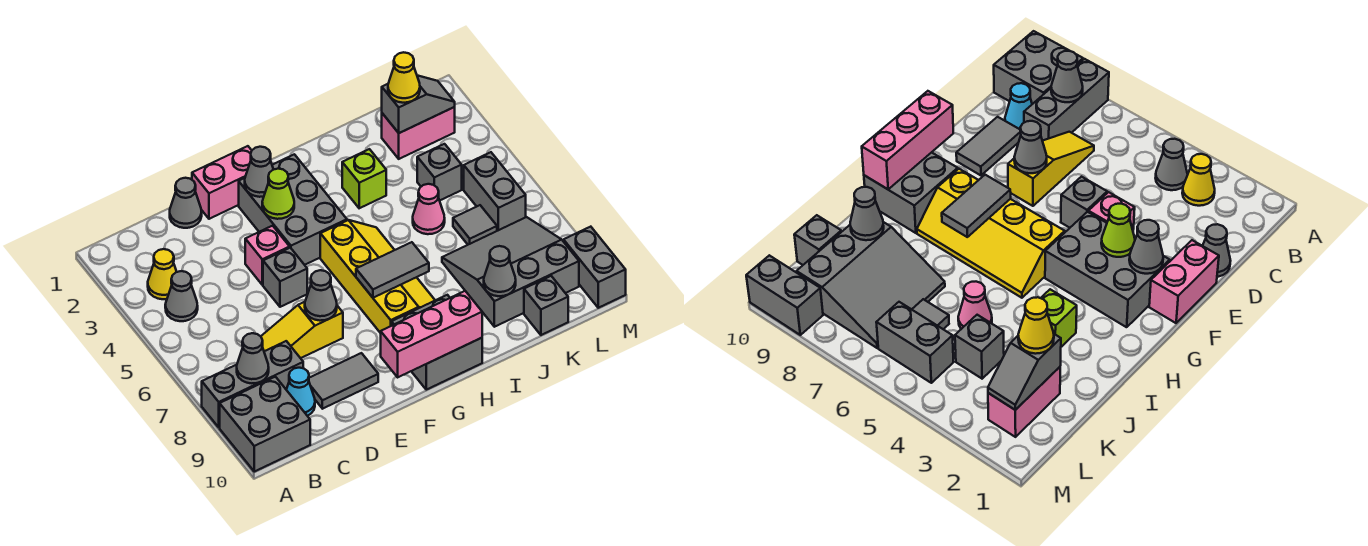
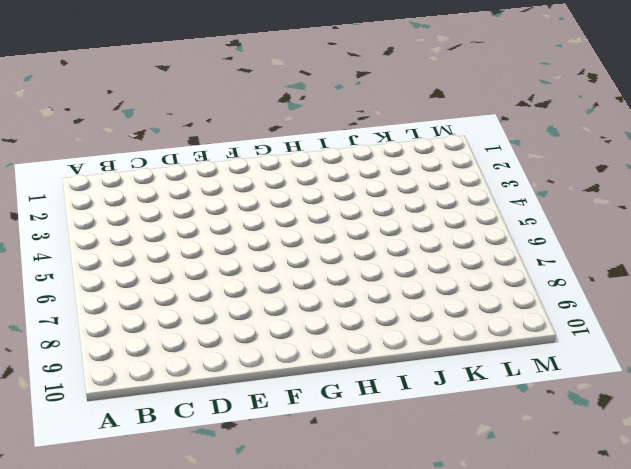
none -> grey brick A8:C8 level 1
none -> grey brick A9:B10 level 1
none -> yellow cone B3 level 1
none -> grey cone B4 level 1

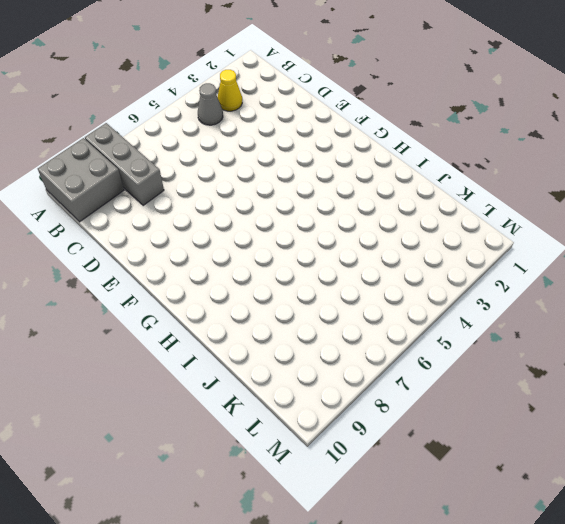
none -> yellow slope C7:E7 level 1 top E
none -> cyan cone C9 level 1
none -> grey cone D1 level 1
none -> grey tile D9:E9 level 1

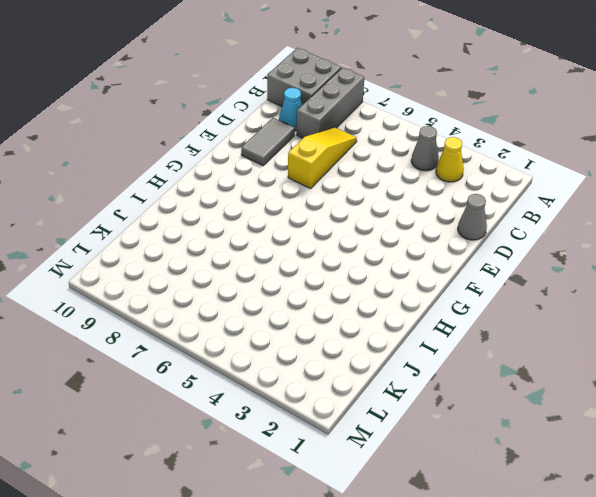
none -> pink brick E1:F1 level 1
none -> pink brick E4 level 1
none -> grey brick E5 level 1
none -> grey brick F2:G4 level 1

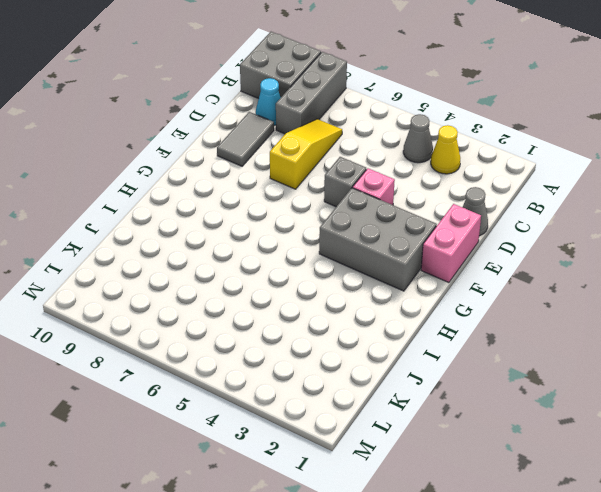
none -> yellow slope G5:H8 level 1 top G
none -> grey brick G9:H10 level 1
none -> lime brick I3 level 1
none -> pink cone J5 level 1

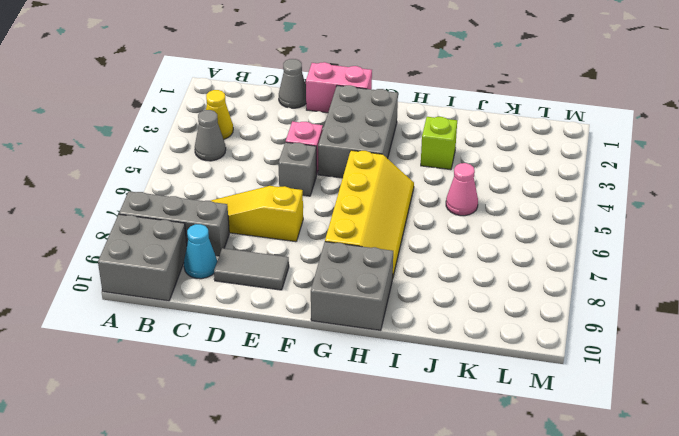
none -> grey slope J7:L9 level 1 top 9
none -> pink brick K2:L2 level 1
none -> grey brick K4 level 1
none -> grey tile K6 level 1

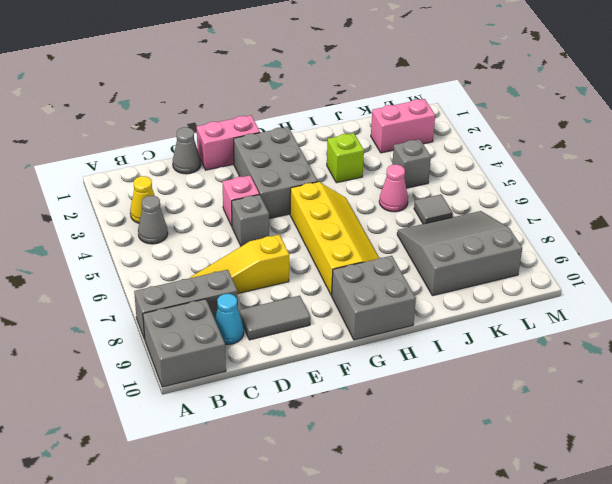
none -> grey brick K10 level 1
none -> grey brick L5:L6 level 1
none -> grey brick M9:M10 level 1
none -> grey cone B8 level 2

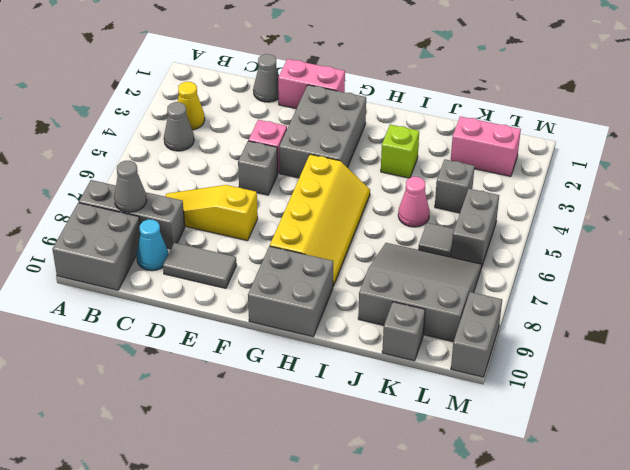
none -> grey cone E7 level 2
none -> grey cone F2 level 2
none -> lime cone F3 level 2
none -> pink brick F10:H10 level 2

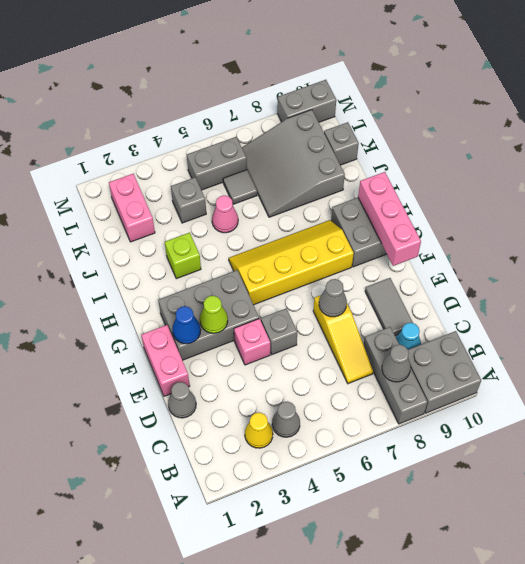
blue cone F2 level 2 -> grey cone F2 level 2
none -> grey tile G7:H7 level 2
none -> grey cone J9 level 2
none -> grey slope K2:L2 level 2 top K
none -> yellow cone K2 level 3

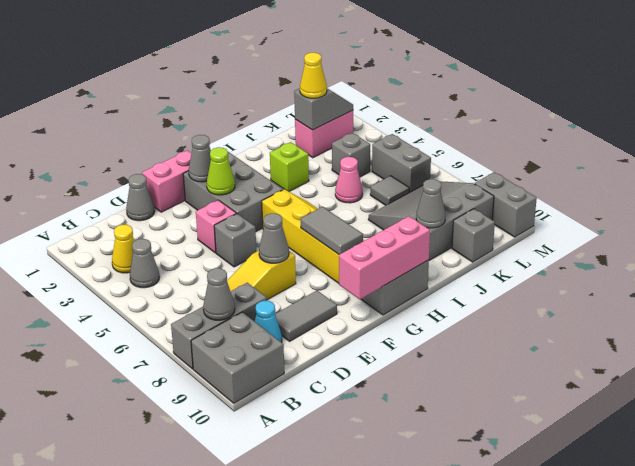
grey tile G7:G8 level 2 -> grey tile G7:H7 level 2

